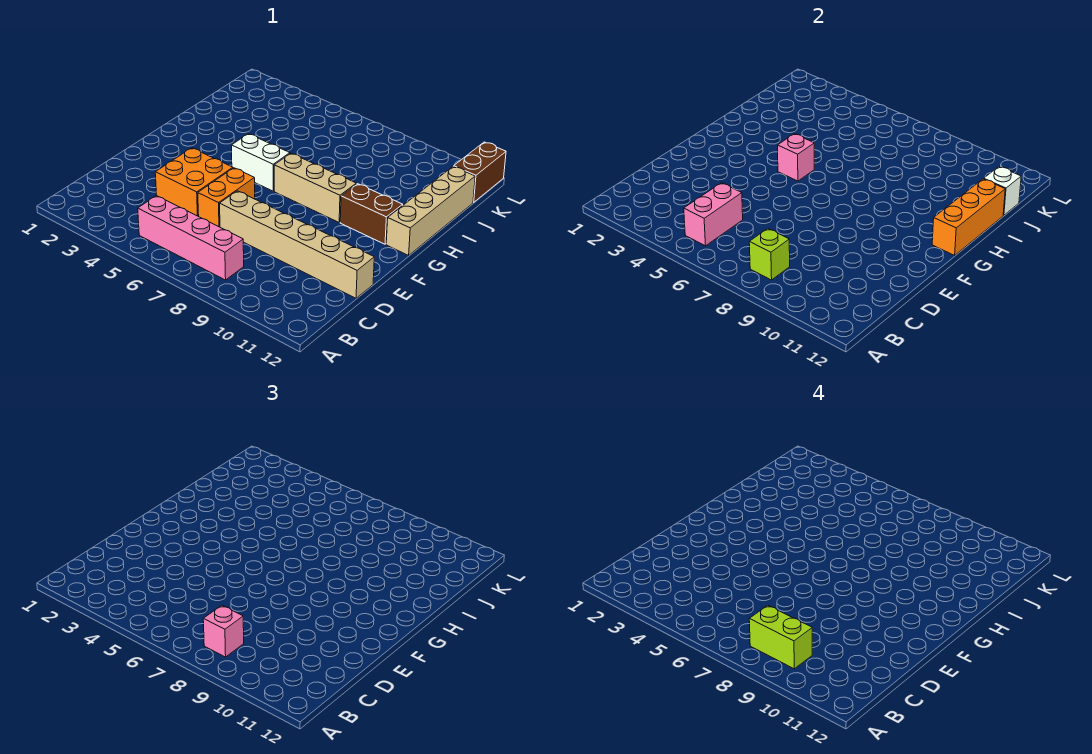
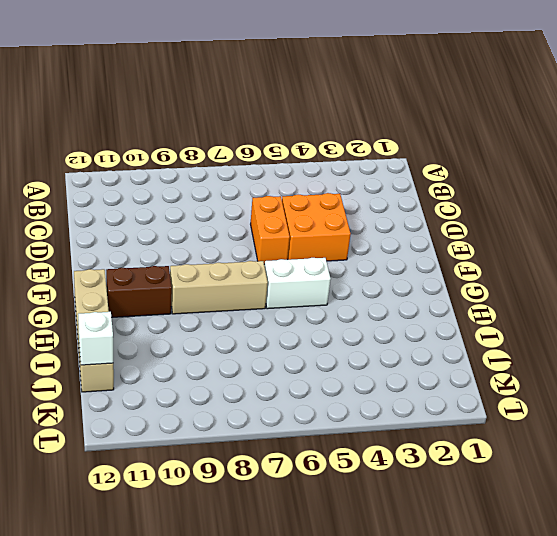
none -> pink brick B5:B8 level 1
none -> tan brick D7:D12 level 1
none -> brown brick K12:L12 level 1

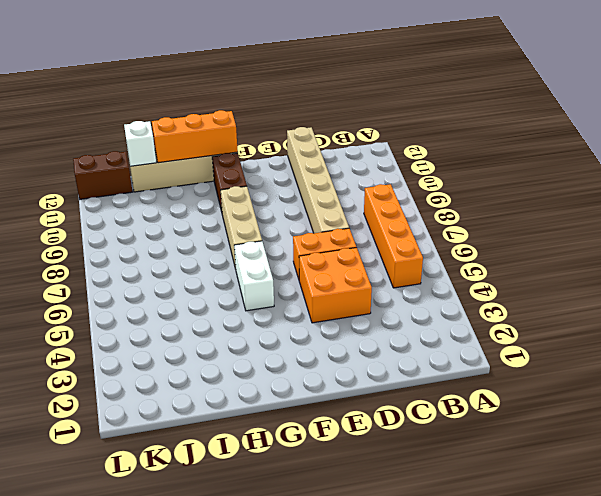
orange brick B5:B8 level 1 -> pink brick B5:B8 level 1
none -> pink brick B5:C5 level 2
none -> lime brick B8 level 2
none -> pink brick G5 level 2

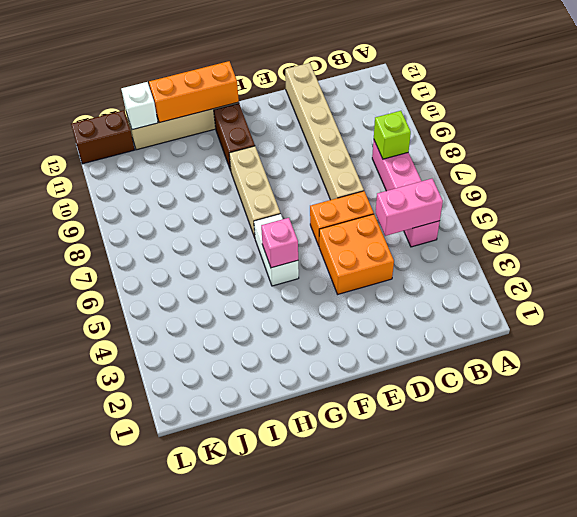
none -> pink brick B8 level 3
none -> lime brick B8:B9 level 4

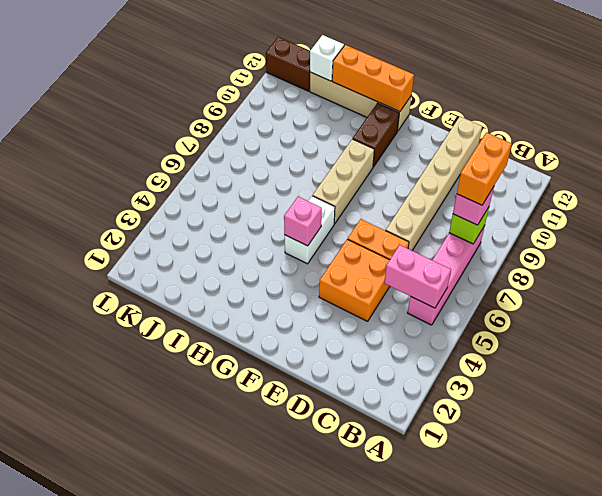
orange brick B8:B9 level 4 -> lime brick B8:B9 level 4

